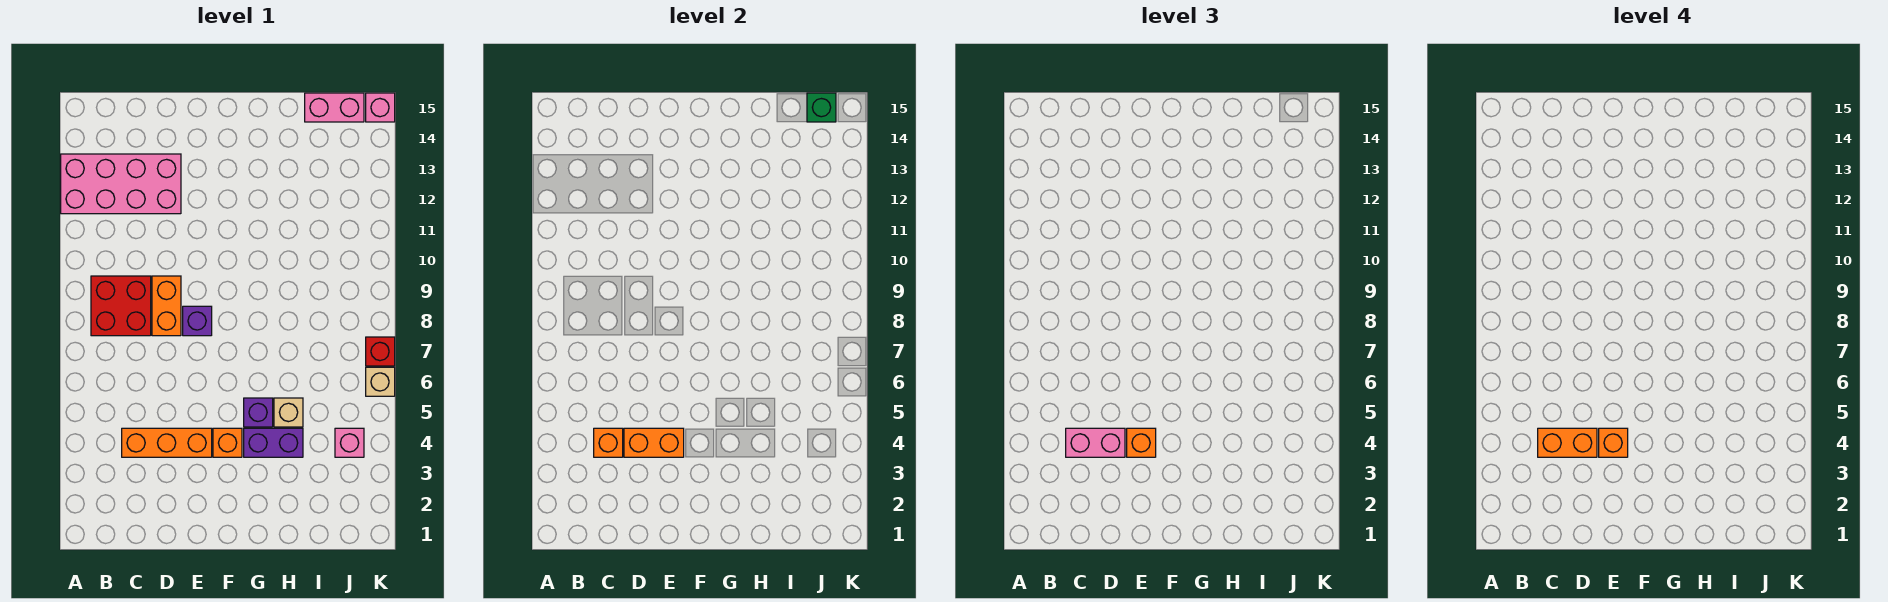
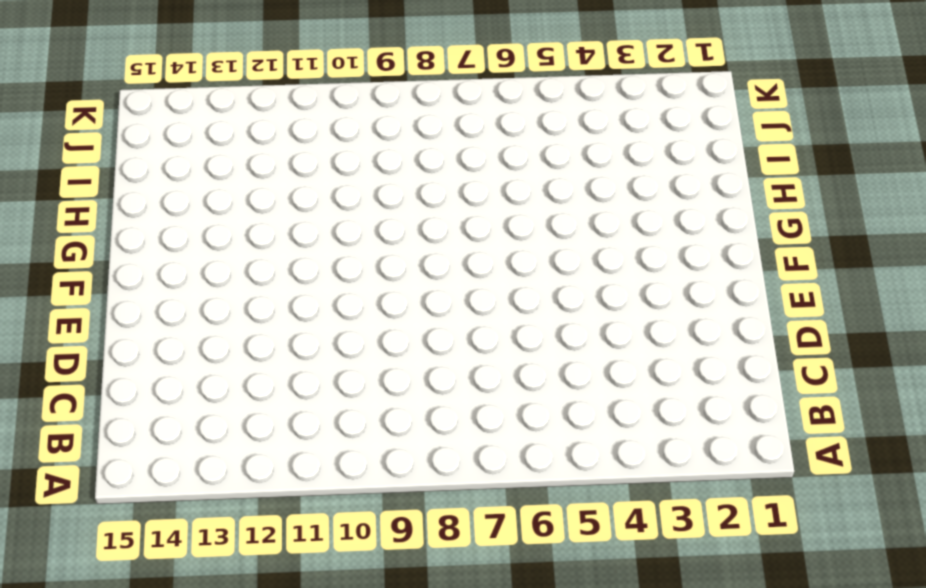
none -> pink brick A12:D13 level 1
none -> red brick B8:C9 level 1
none -> orange brick C4:E4 level 1

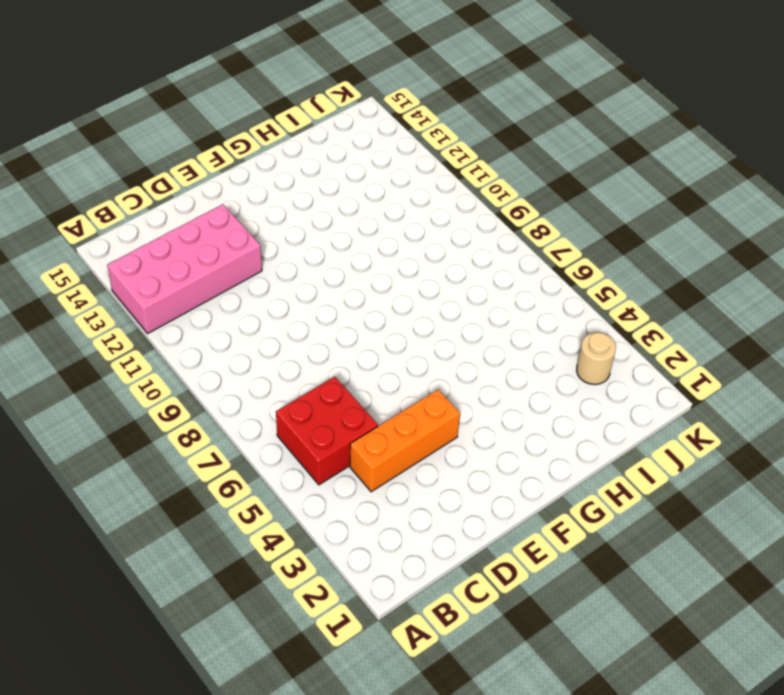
red brick B5:C6 level 1 -> red brick B8:C9 level 1
tan round brick J3 level 1 -> none
none -> orange brick D8:D9 level 1
none -> purple brick E8 level 1
none -> orange brick F4 level 1

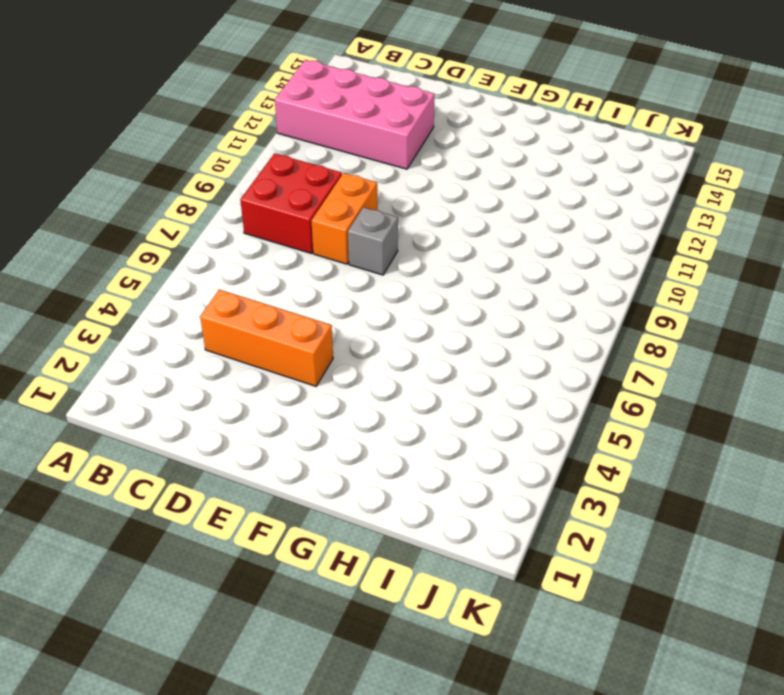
grey brick E8 level 1 -> purple brick E8 level 1
none -> orange brick F4 level 1
none -> purple brick G4:H4 level 1
none -> purple brick G5 level 1

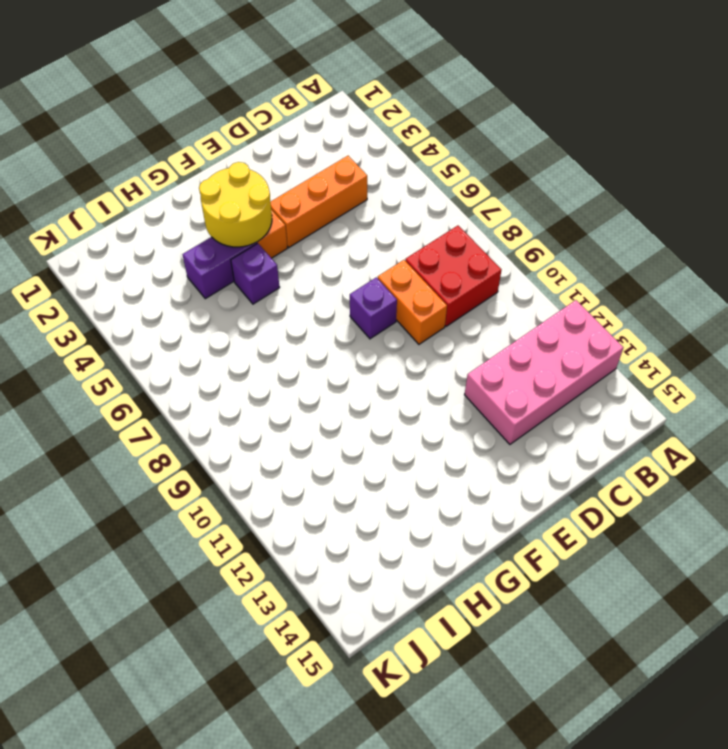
yellow round brick F3:G4 level 2 -> none
none -> tan brick H5 level 1
none -> pink brick I15:J15 level 1
none -> pink brick J4 level 1

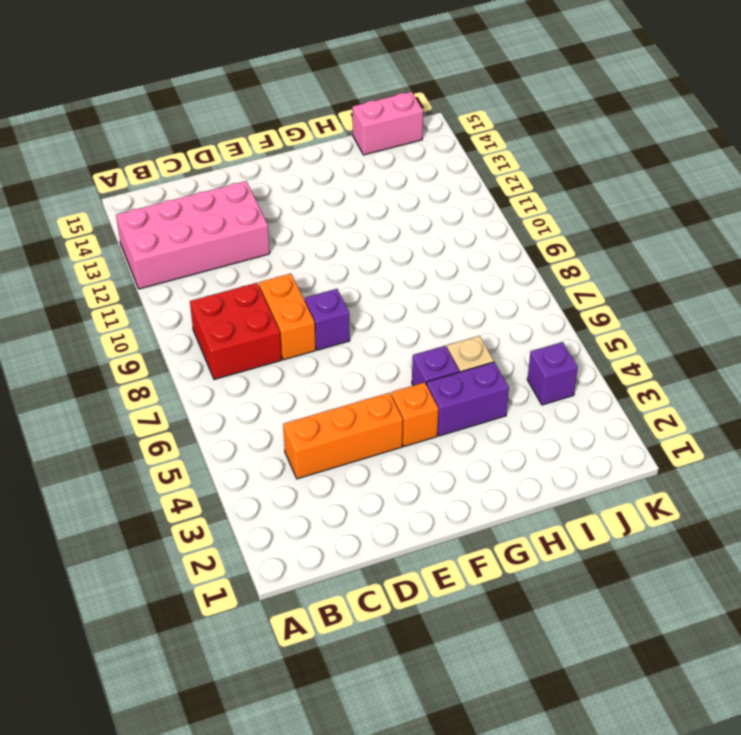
purple brick J4 level 1 -> pink brick J4 level 1
none -> tan brick K6 level 1
none -> red brick K7 level 1
none -> pink brick K15 level 1

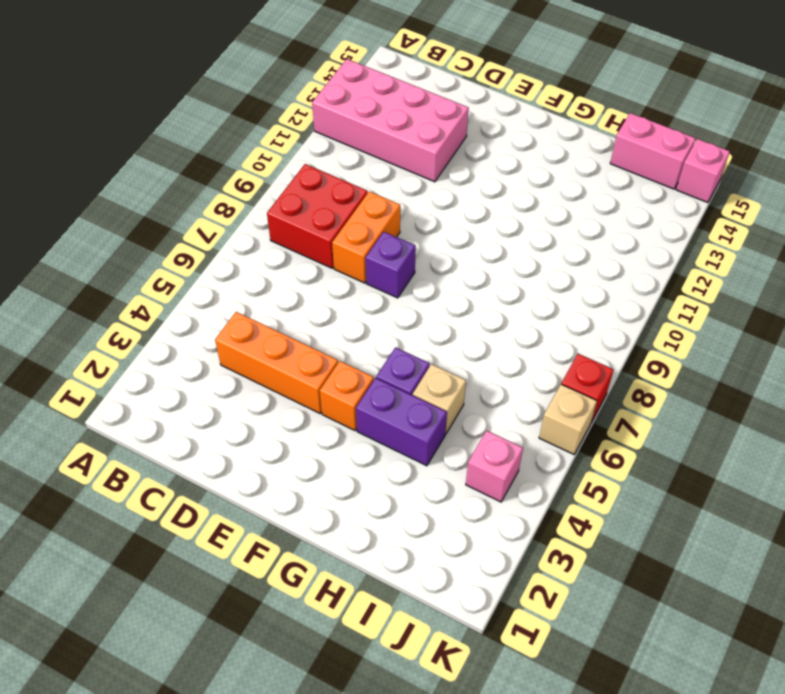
none -> orange brick C4 level 2
none -> orange brick D4:E4 level 2
none -> green brick J15 level 2

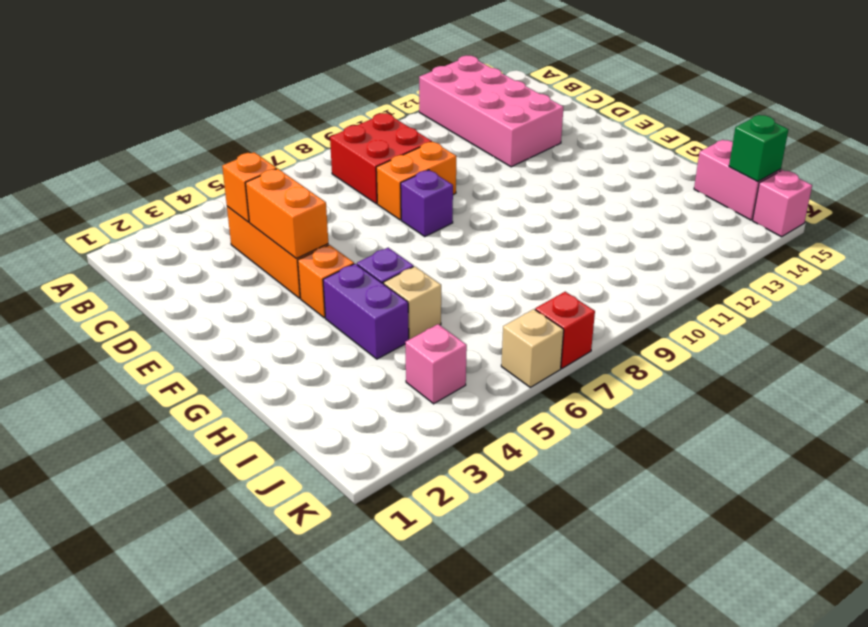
none -> pink brick C4:D4 level 3
none -> orange brick E4 level 3
none -> orange brick C4:D4 level 4

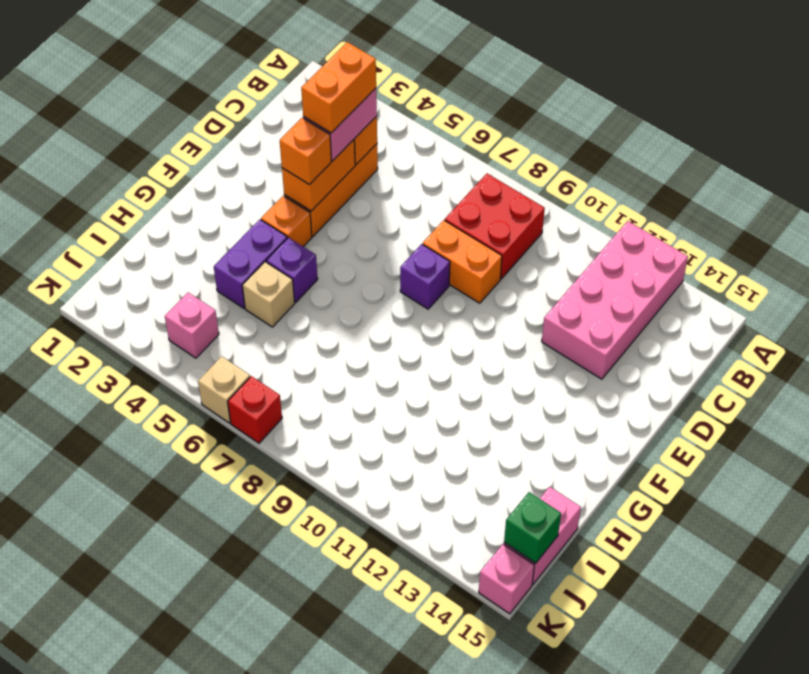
none -> orange brick E4 level 4

